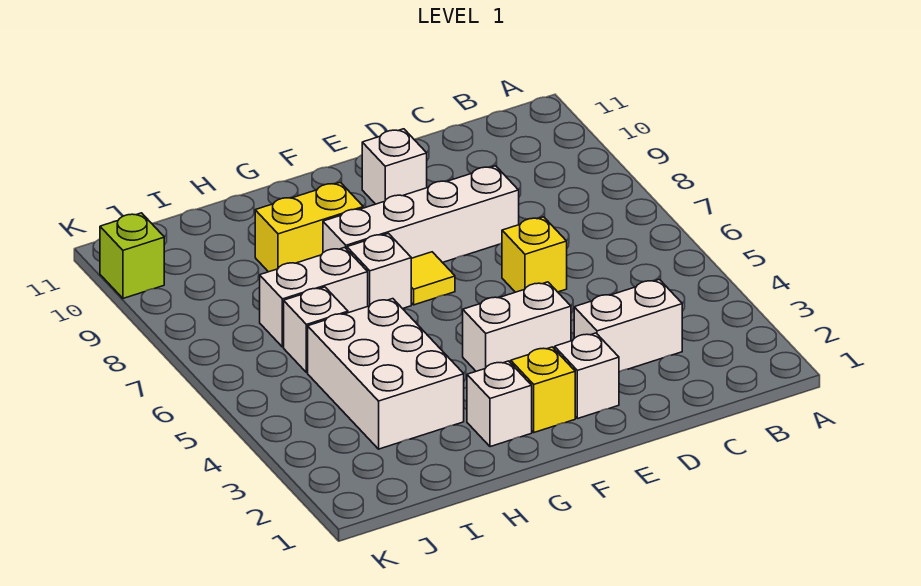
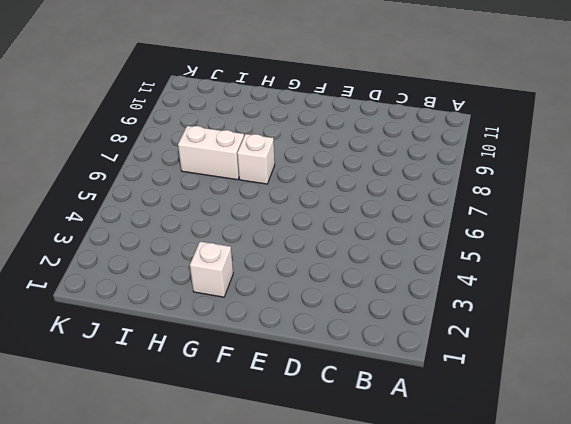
none -> white brick C3:D3 level 1
none -> yellow brick D6 level 1
none -> white brick D8:G8 level 1

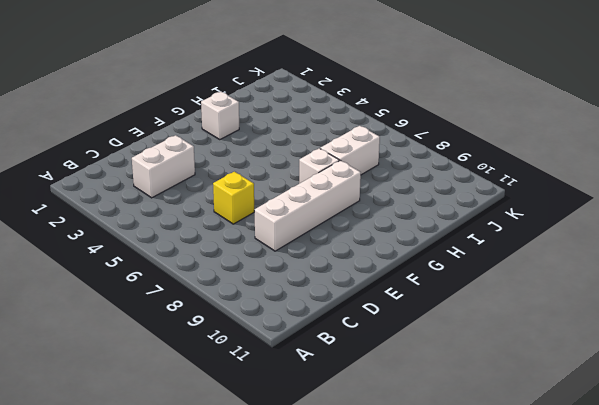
none -> white brick E2 level 1
none -> white brick E4:F4 level 1
none -> white brick E10 level 1

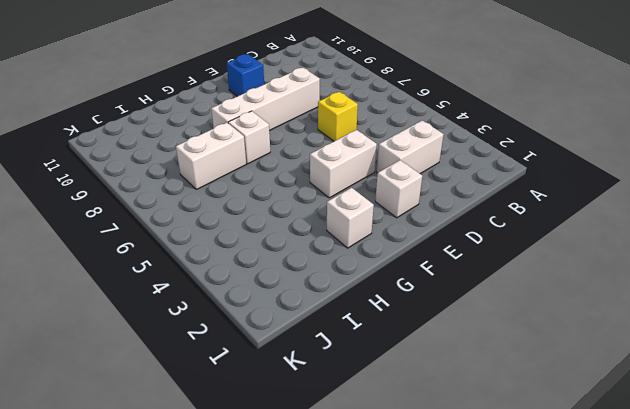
blue brick E10 level 1 -> white brick E10 level 1
none -> yellow brick F2 level 1
none -> yellow tile F7 level 1
none -> yellow brick G9:H9 level 1

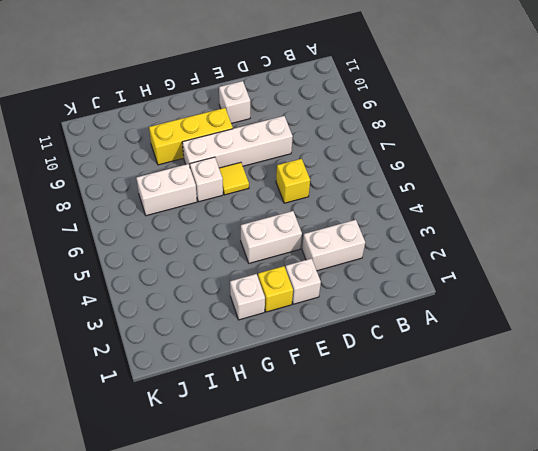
yellow brick F9:H9 level 1 -> yellow brick G9:H9 level 1
none -> white brick H3:I5 level 1
none -> white brick I6 level 1
none -> lime brick K10 level 1

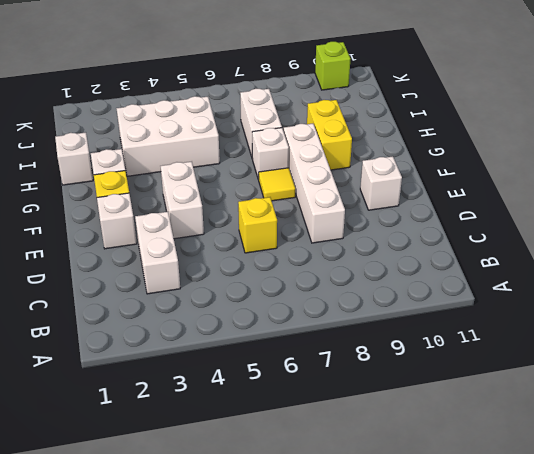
white brick H1 level 1 -> white brick I6 level 1

